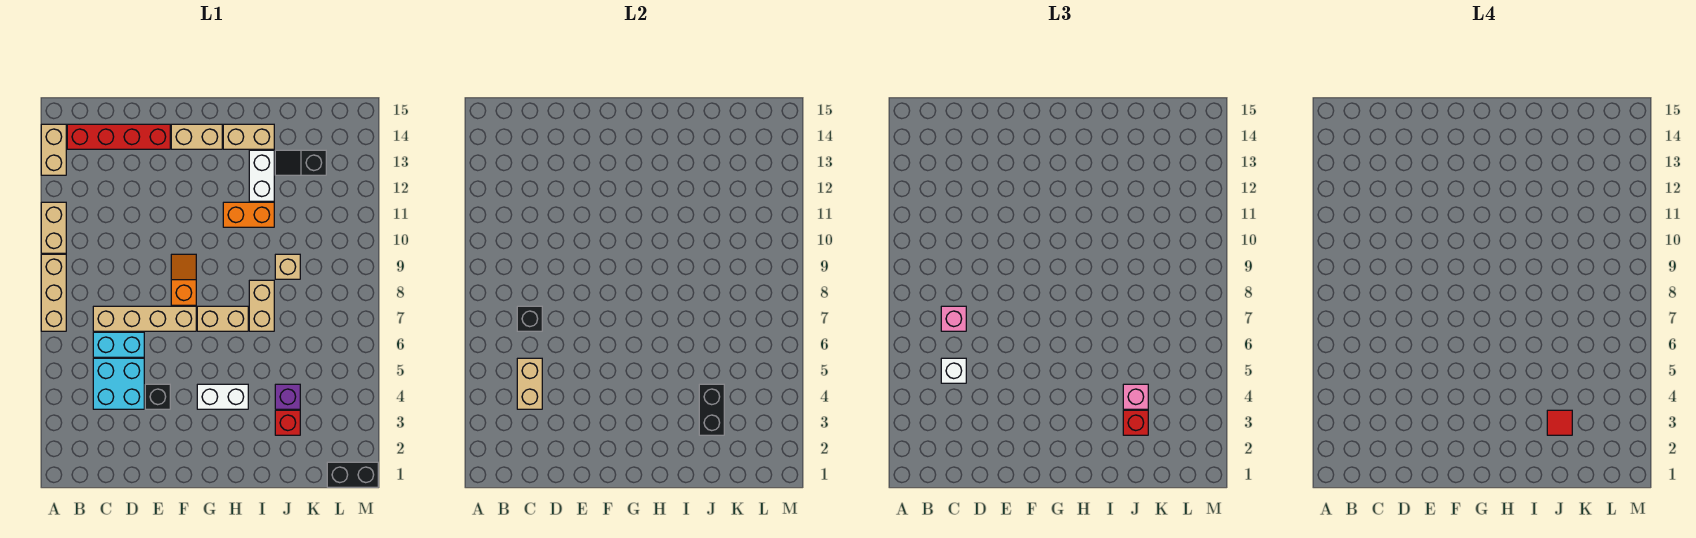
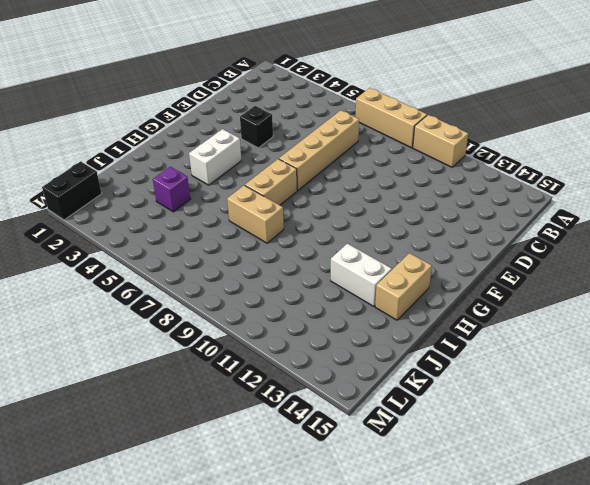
none -> tan brick A13:A14 level 1
none -> red brick B14:E14 level 1
none -> cyan brick C4:D5 level 1

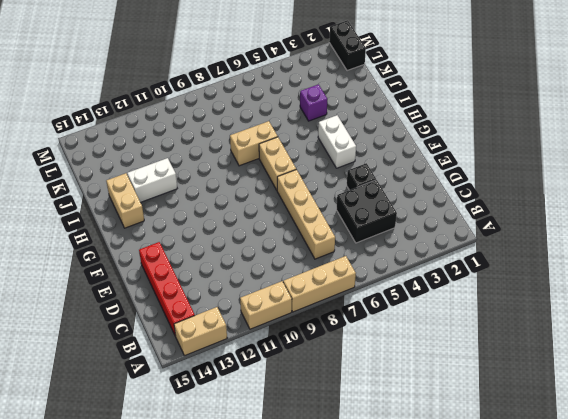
black brick C4:D5 level 1 -> cyan brick C4:D5 level 1
none -> cyan brick C6:D6 level 1
none -> orange slope F8:F9 level 1 top 8
none -> tan brick F14:G14 level 1

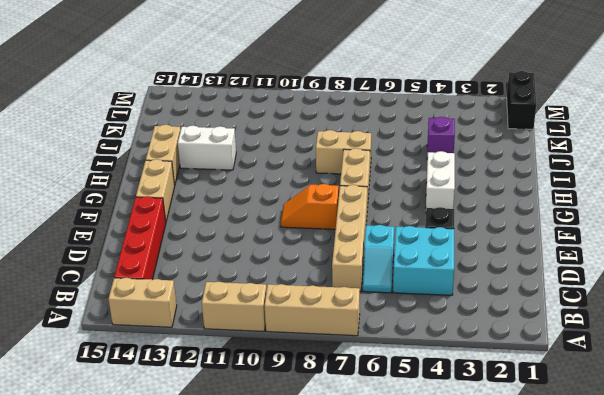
cyan slope C6:D6 level 1 top D -> cyan brick C6:D6 level 1
none -> orange brick H11:I11 level 1
none -> red brick J3 level 1
none -> tan brick J9 level 1

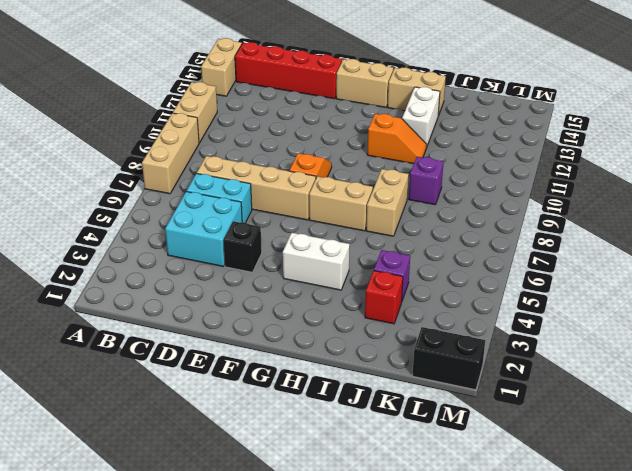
orange slope H11:I11 level 1 top H -> orange brick H11:I11 level 1
purple brick J9 level 1 -> tan brick J9 level 1
none -> black slope J13:K13 level 1 top K
none -> tan brick C4:C5 level 2
none -> black brick C7 level 2

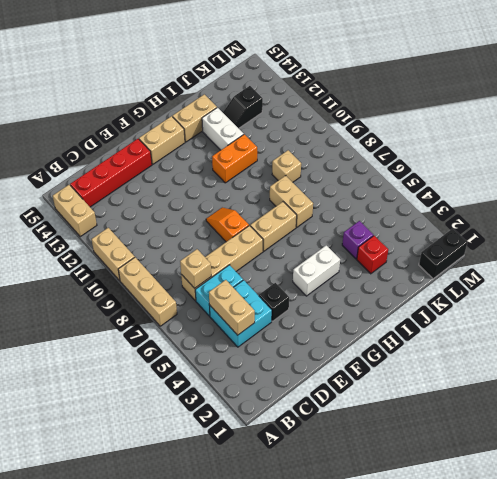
tan brick C7 level 2 -> black brick C7 level 2
none -> black brick J3:J4 level 2
none -> white brick C5 level 3
none -> pink brick C7 level 3

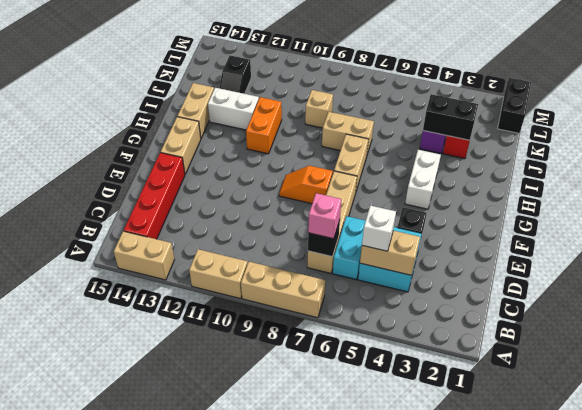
none -> red brick J3 level 3
none -> pink brick J4 level 3
none -> red tile J3 level 4

